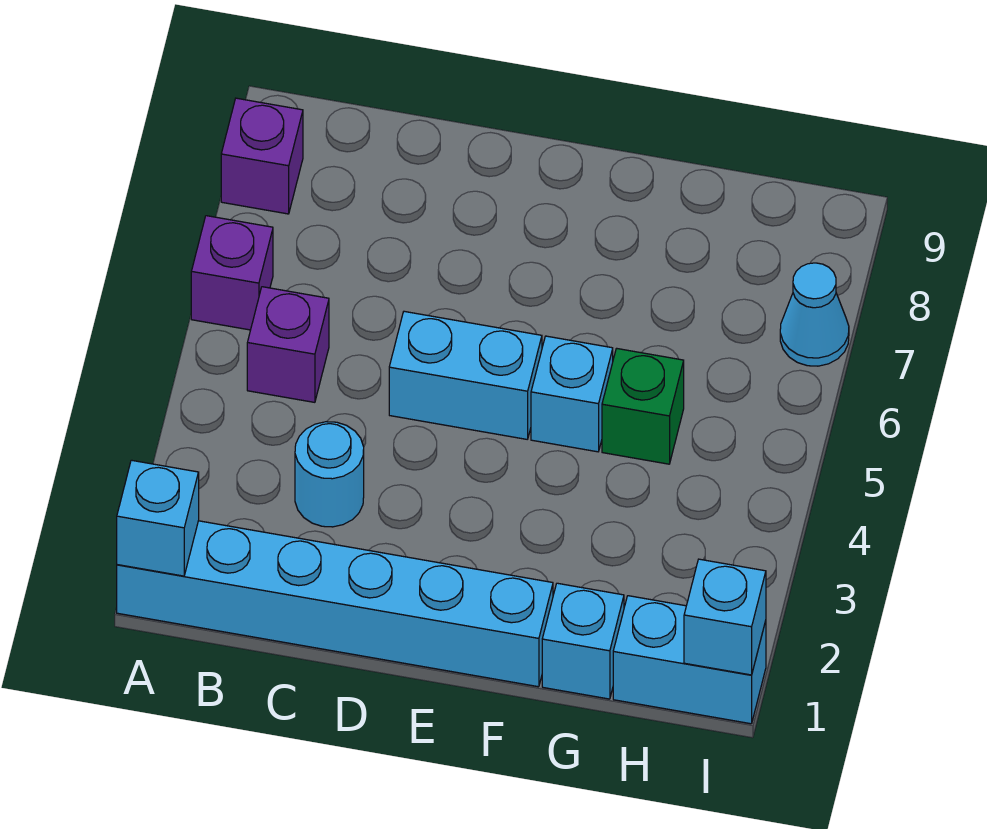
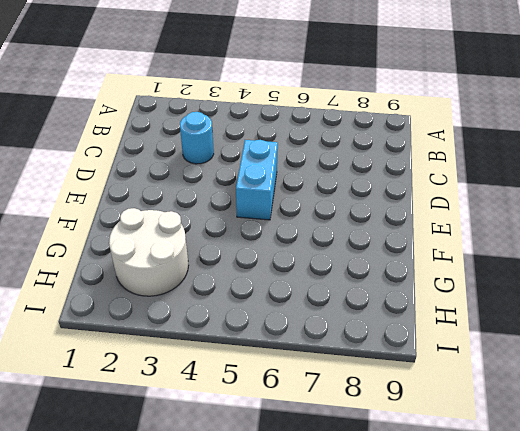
white round brick G2:H3 level 1 -> none
none -> cyan brick A1:F1 level 1
none -> purple brick A6 level 1
none -> purple brick A8 level 1

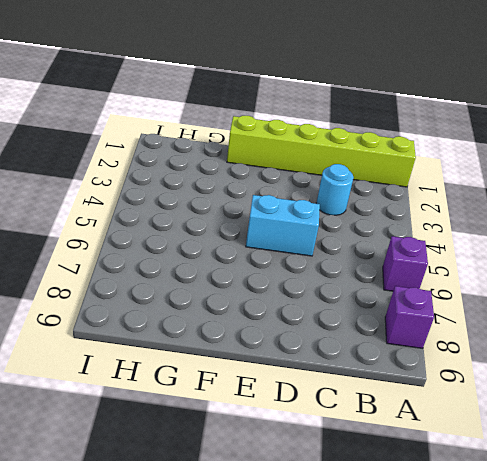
lime brick A1:F1 level 1 -> cyan brick A1:F1 level 1
none -> purple brick B5 level 1
none -> cyan brick F5 level 1
none -> cyan brick G1 level 1

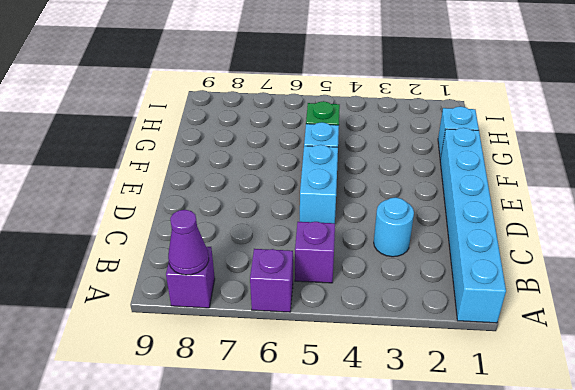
purple cone A8 level 2 -> none
none -> cyan brick H1:I1 level 1
none -> cyan cone I7 level 1
none -> cyan brick A1 level 2

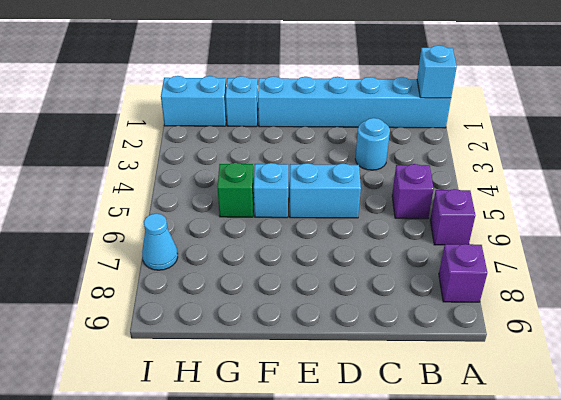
none -> cyan brick I1 level 2

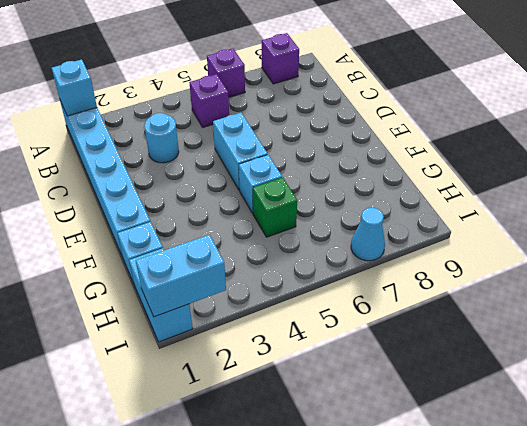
cyan brick I1:I2 level 2 -> cyan brick I1 level 2

